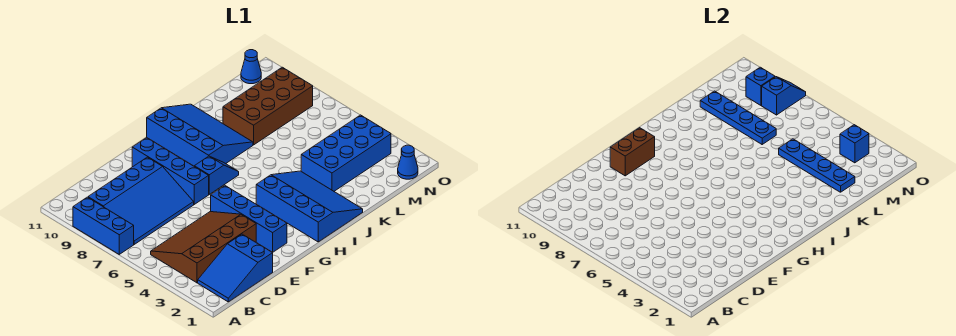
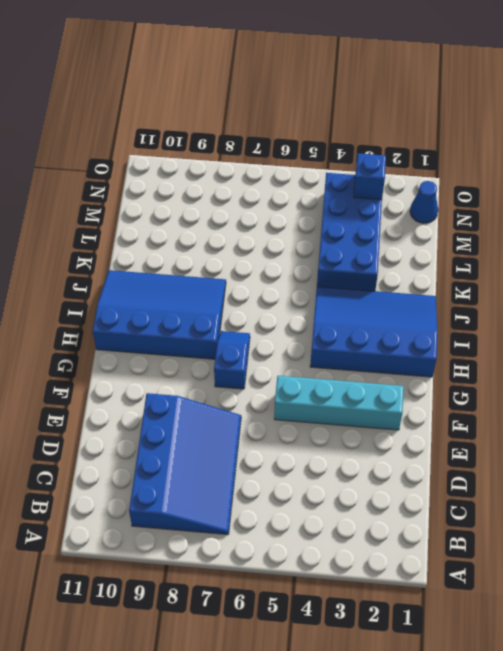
cyan brick F2:F5 level 1 -> blue brick F2:F5 level 1
none -> blue brick A7:A9 level 1
none -> blue slope B1:D2 level 1 top D
none -> brown slope B3:E5 level 1 top 3

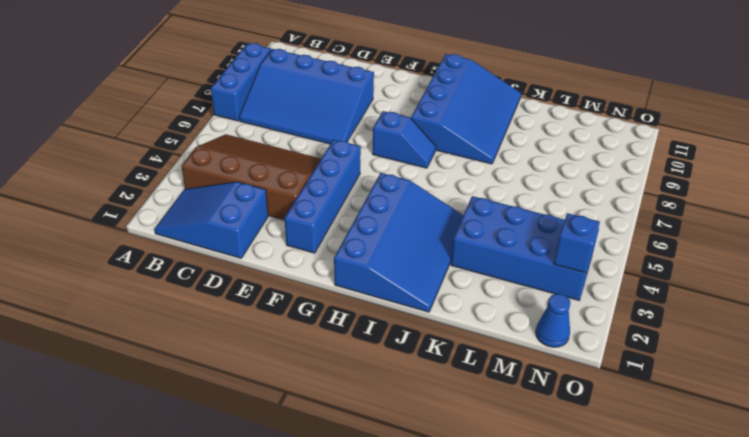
none -> blue brick F7:F10 level 1
none -> brown brick K8:N9 level 1
none -> blue cone N11 level 1

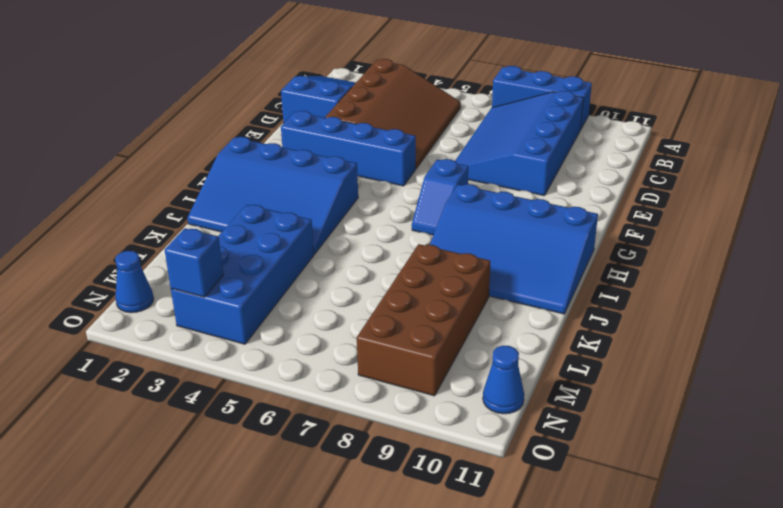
none -> blue brick F7:F10 level 1
none -> brown brick F10:G10 level 2
none -> blue plate L2:L5 level 2

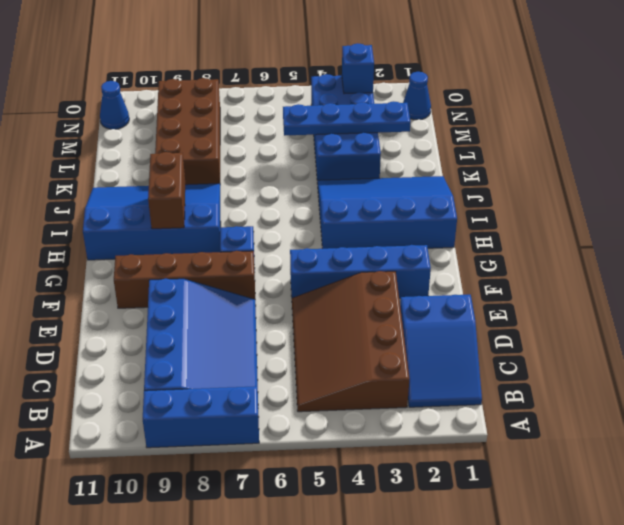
brown brick F7:F10 level 1 -> blue brick F7:F10 level 1
brown brick H9:I9 level 2 -> brown brick F10:G10 level 2
none -> blue plate L7:L10 level 2
none -> blue slope N8:O8 level 2 top N
none -> blue brick N9 level 2

